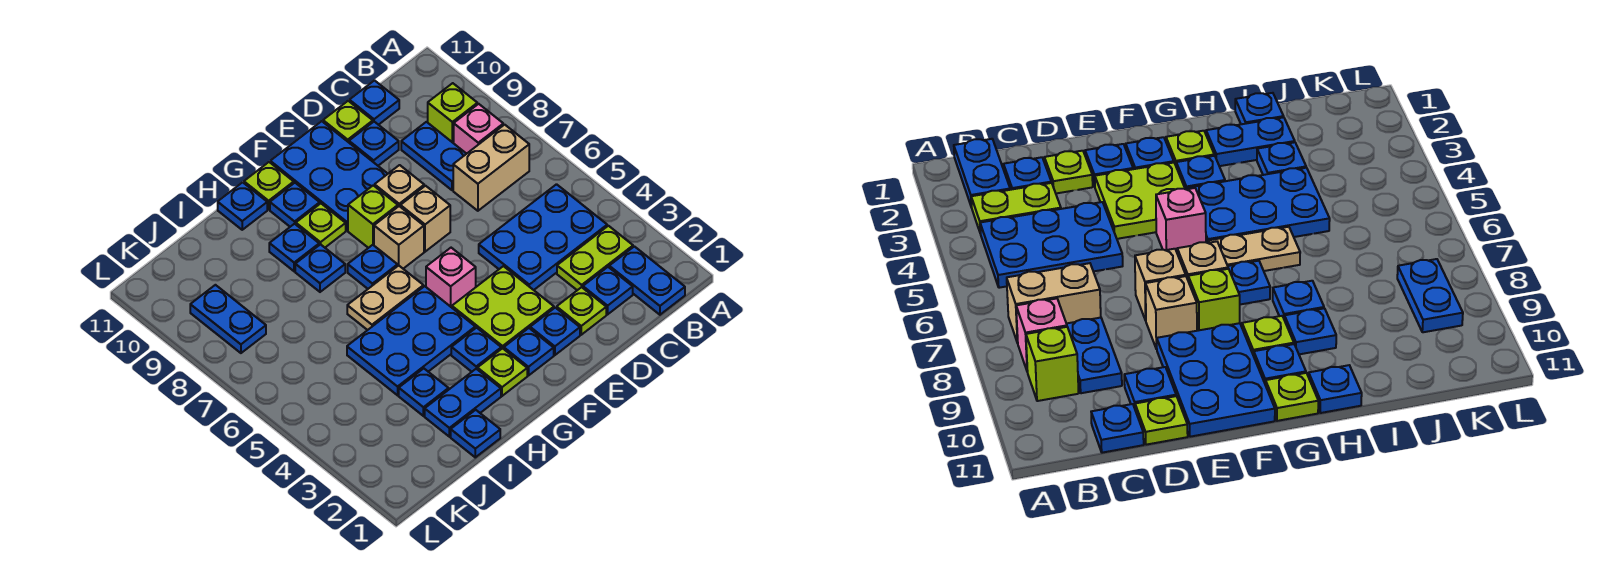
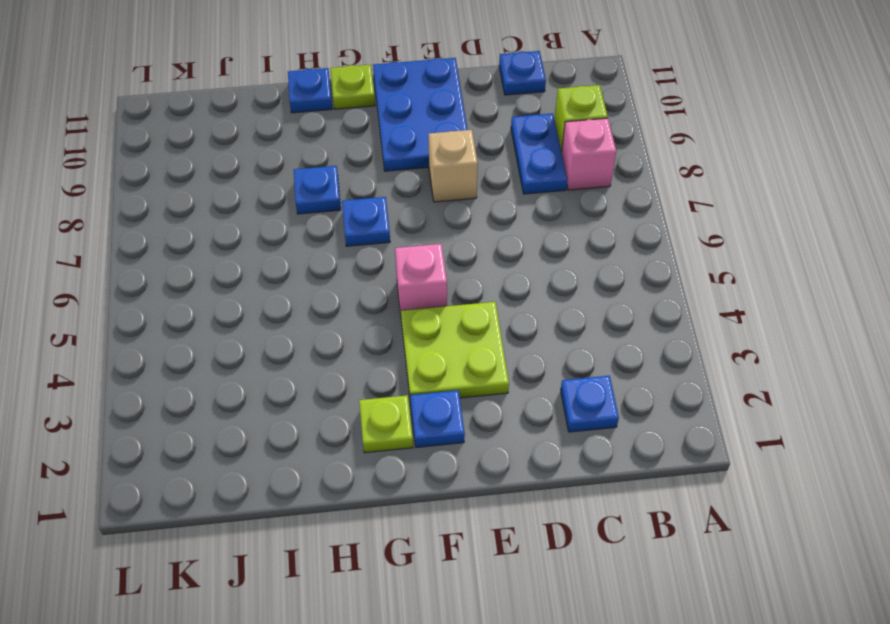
none -> blue plate B1:B2 level 1
none -> lime plate B3:C3 level 1
none -> blue plate B4:D5 level 1
none -> tan brick B7:C7 level 1

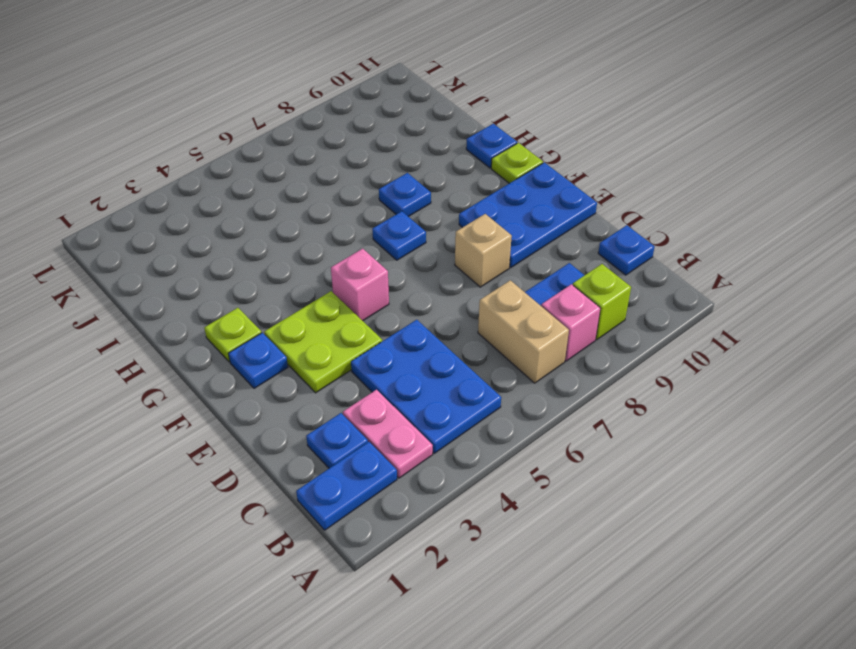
pink plate B3:C3 level 1 -> lime plate B3:C3 level 1
none -> lime plate D2 level 1
none -> blue plate D10 level 1
none -> lime plate D11 level 1
none -> blue plate E2 level 1

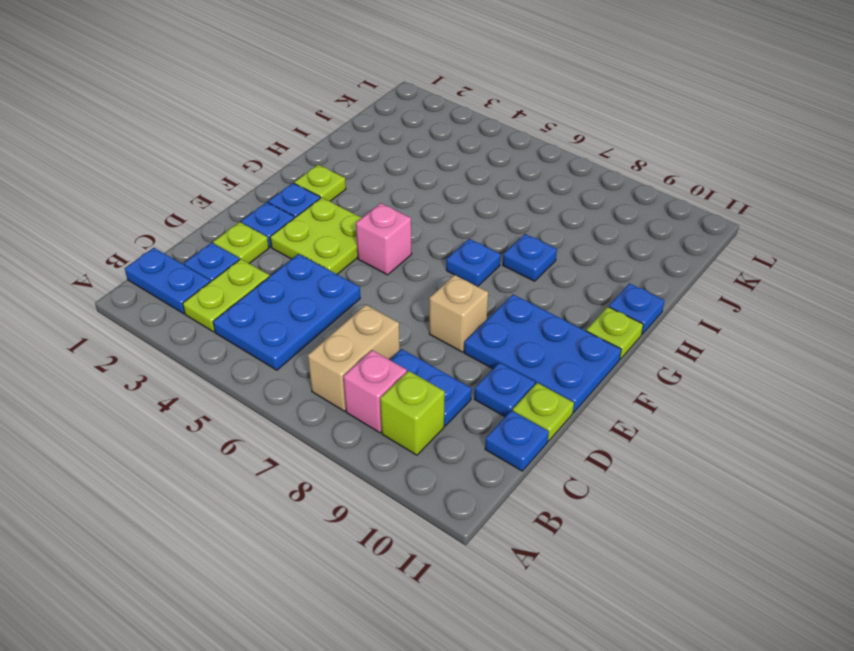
none -> tan brick E7 level 1
none -> tan brick F7 level 1
none -> lime brick F8 level 1
none -> blue plate G3 level 1

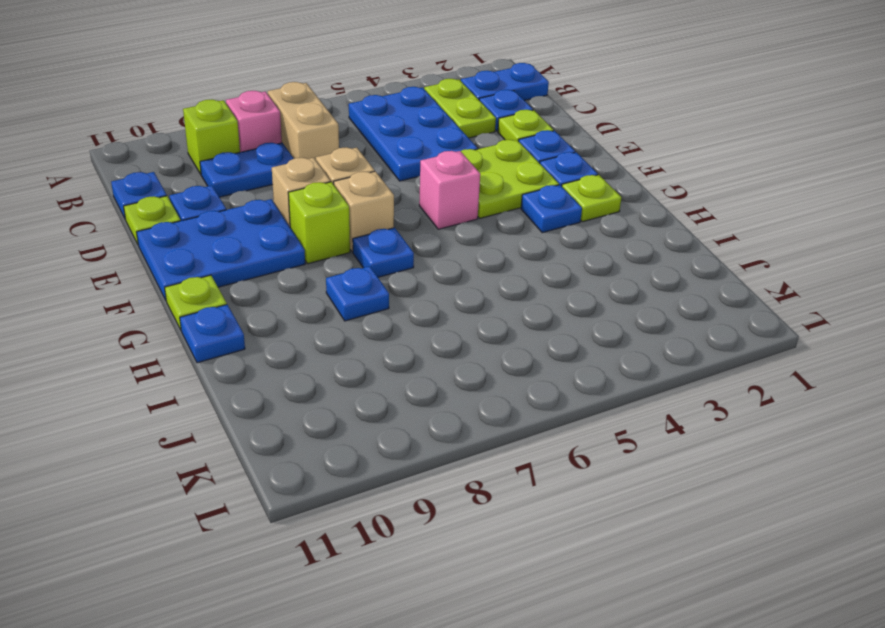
none -> blue plate G4:I5 level 1
none -> tan plate G6:H6 level 1
none -> lime plate G9 level 1
none -> blue plate G10 level 1

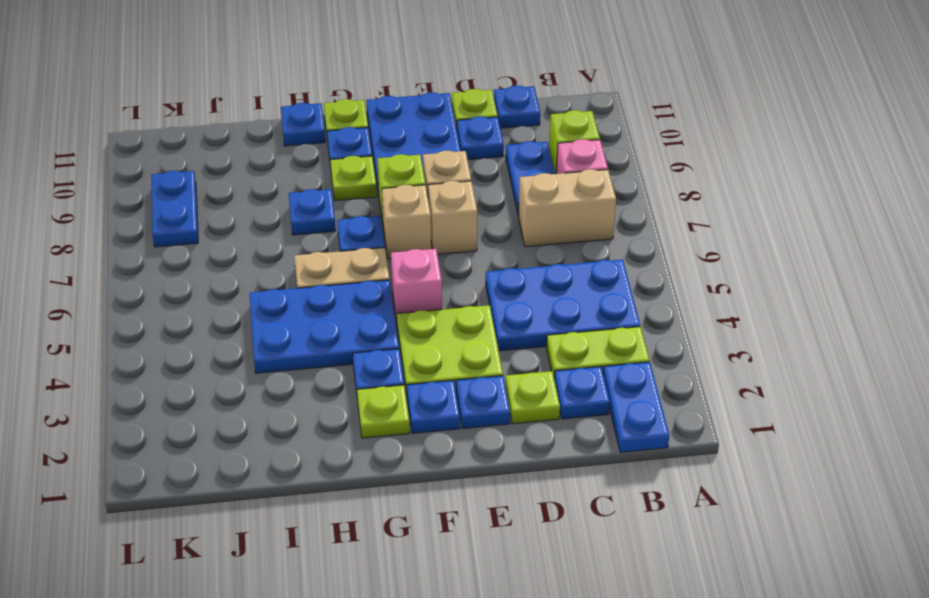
none -> blue plate H2:I2 level 1
none -> blue plate H9 level 1
none -> blue plate I1 level 1
none -> blue plate I3 level 1

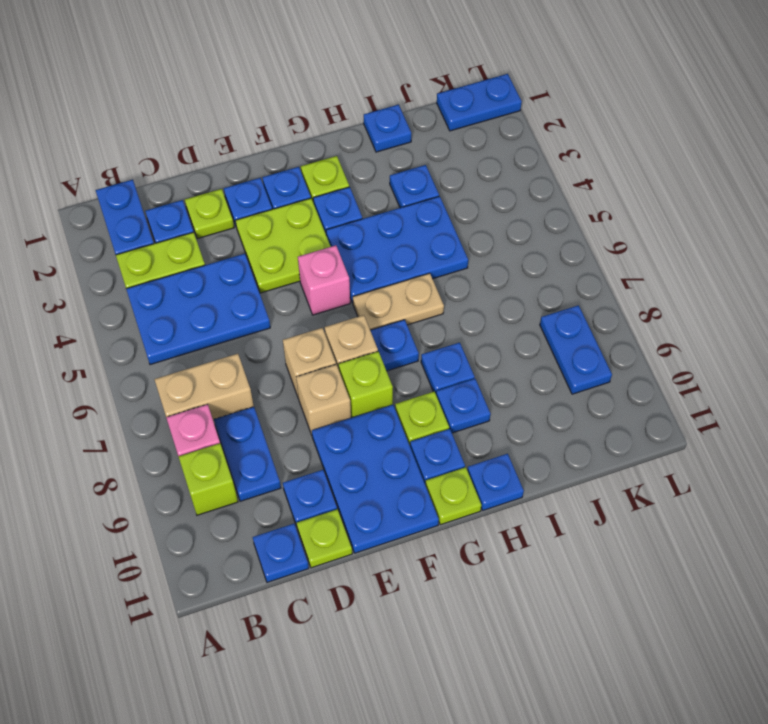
blue plate K1:L1 level 1 -> blue plate H2:I2 level 1

